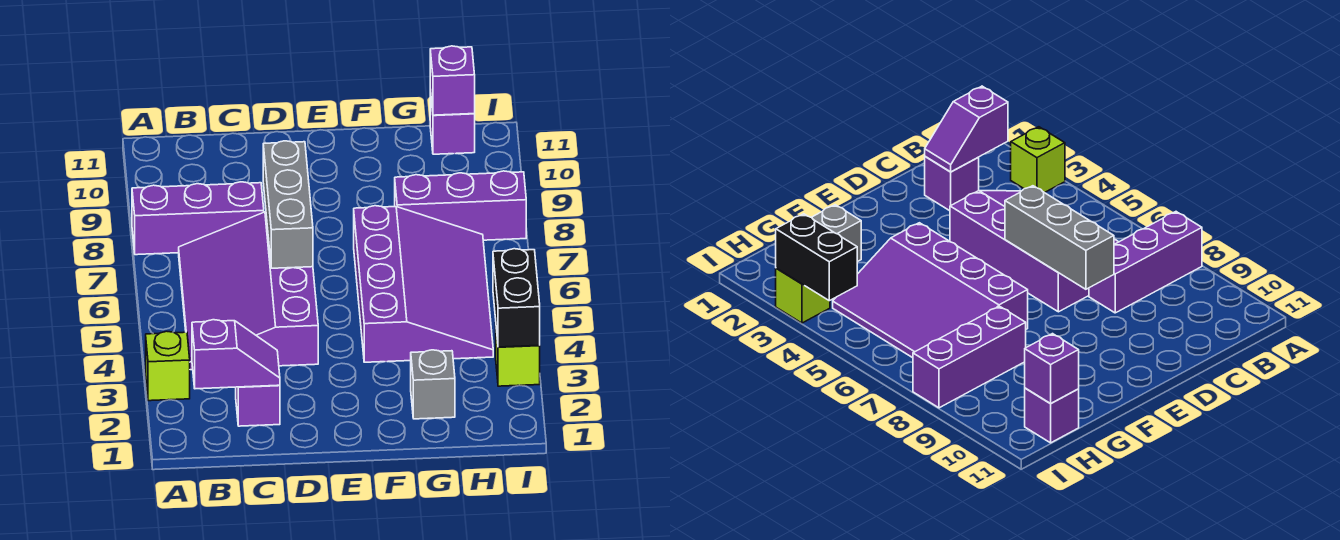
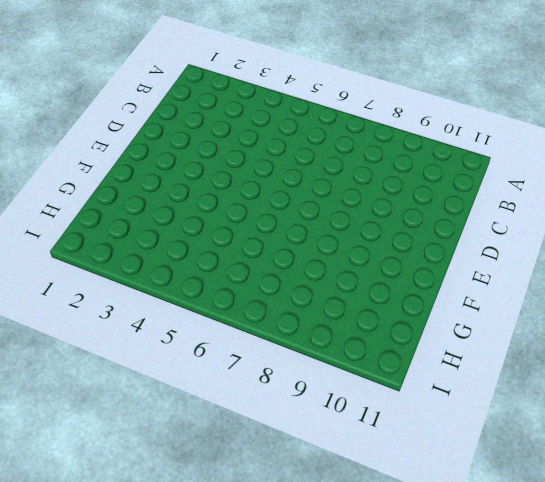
none -> lime brick A3 level 1
none -> purple brick A8:C8 level 1
none -> purple slope B4:D7 level 1 top D

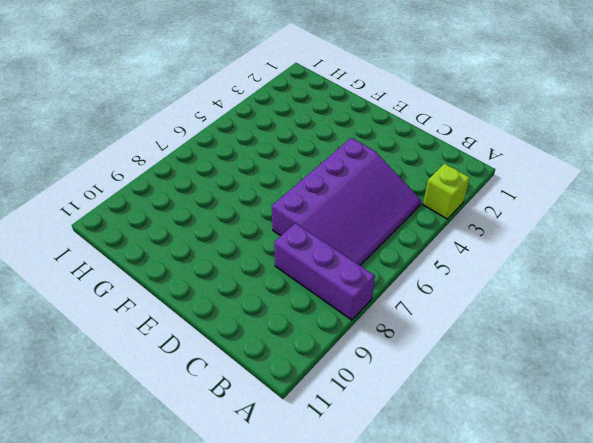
none -> purple brick C2 level 1
none -> purple slope F4:H7 level 1 top F
none -> grey brick G2 level 1

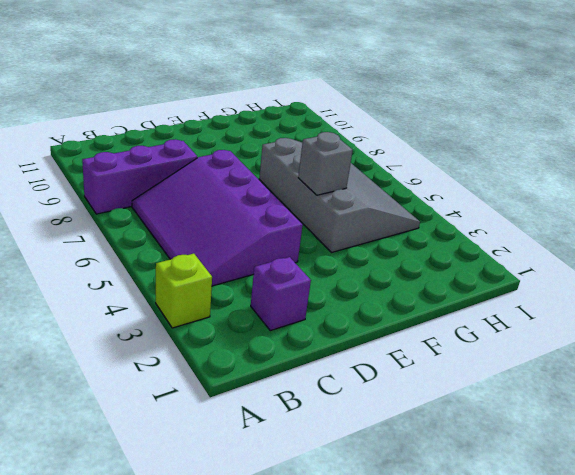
grey slope F4:H7 level 1 top F -> purple slope F4:H7 level 1 top F
grey brick F5 level 2 -> grey brick G2 level 1
none -> purple brick G8:I8 level 1
none -> purple brick H11 level 1
none -> lime brick I3 level 1

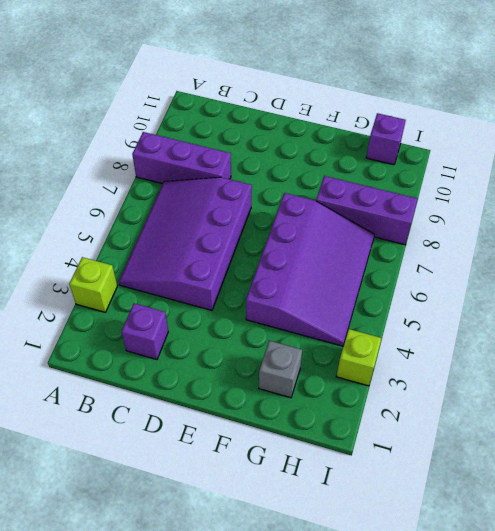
none -> purple slope B2:C2 level 2 top B
none -> grey brick D6:D8 level 2
none -> purple brick H11 level 2

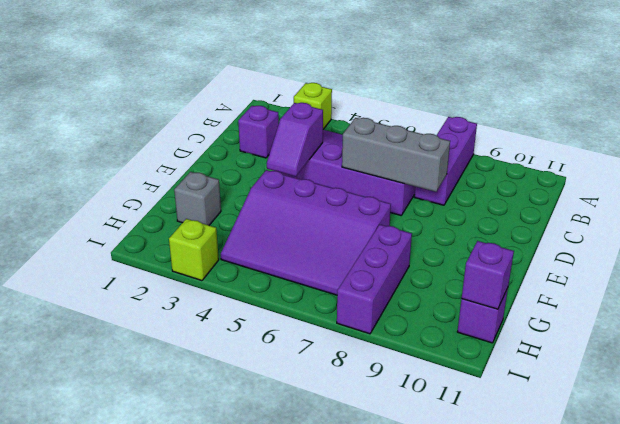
purple slope D4:E4 level 2 top D -> purple slope B2:C2 level 2 top B
none -> black brick I3:I4 level 2

